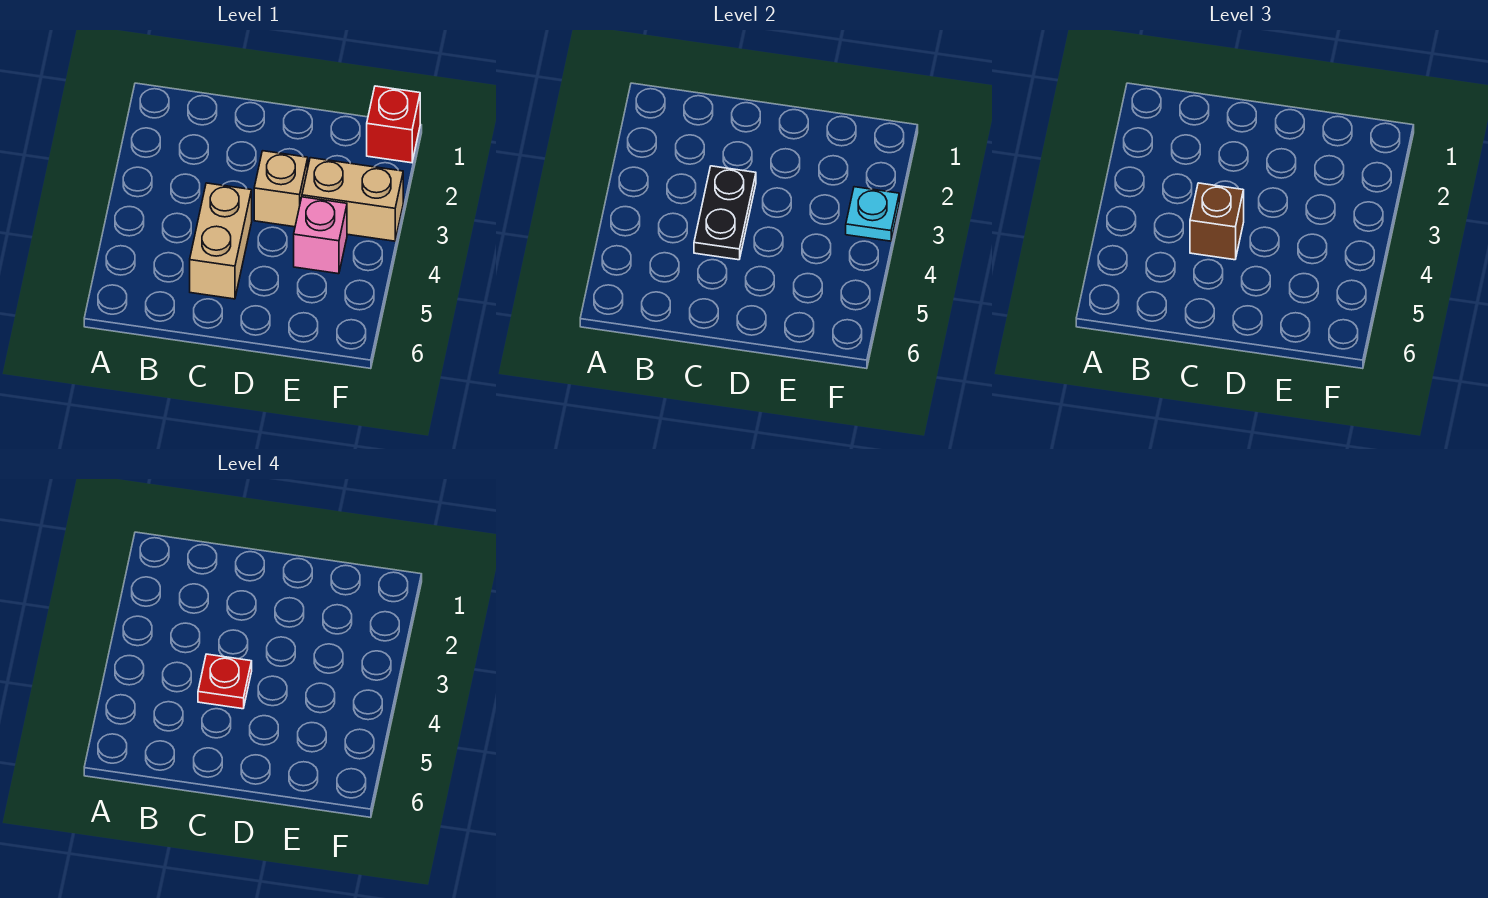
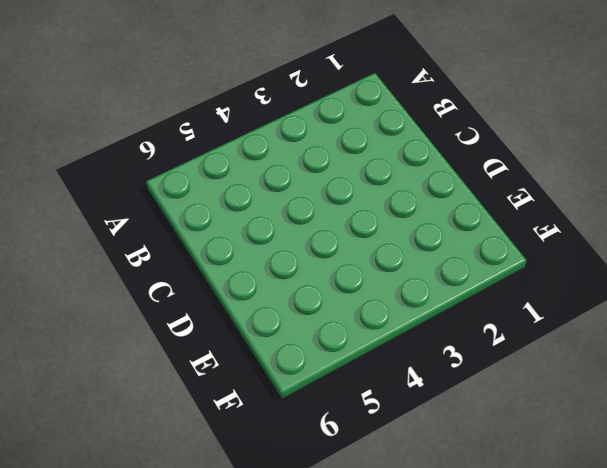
none -> tan brick C4:C5 level 1
none -> tan brick D3 level 1

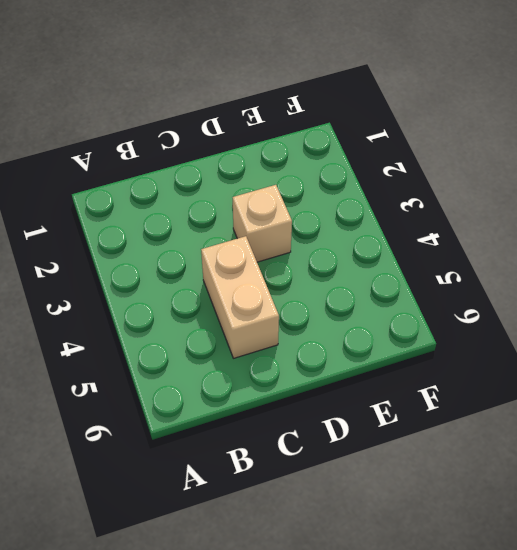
none -> tan brick E3:F3 level 1
none -> pink brick E4 level 1

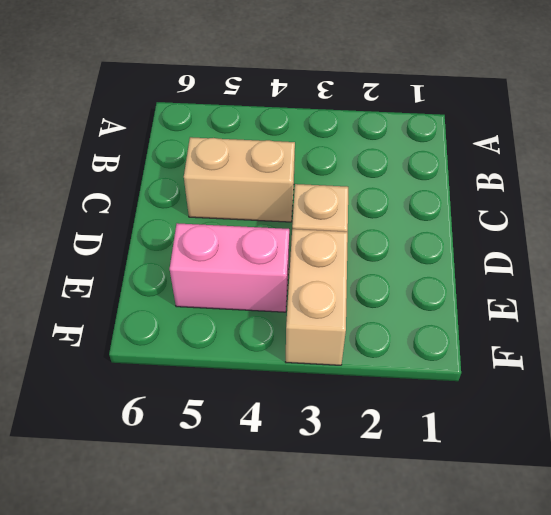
pink brick E4:E5 level 1 -> pink brick E4 level 1
none -> red brick F1 level 1
none -> black plate C3:C4 level 2

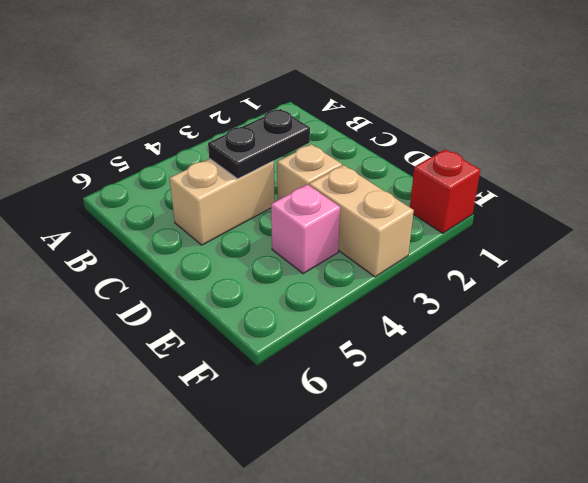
none -> cyan plate F3 level 2
none -> brown brick C4 level 3

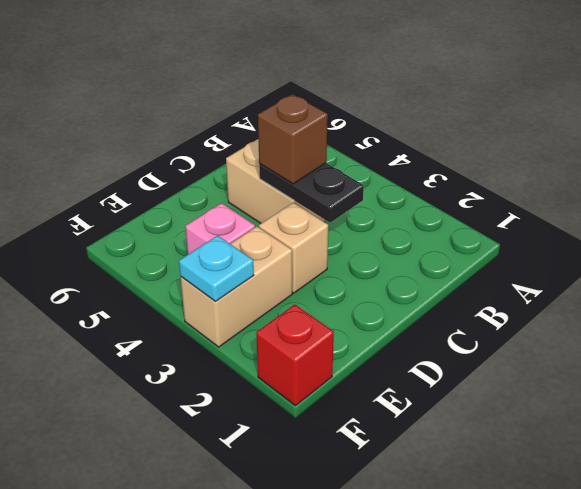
none -> red plate C4 level 4

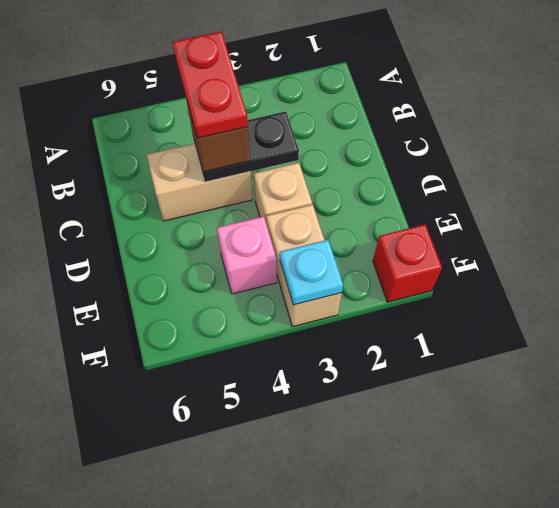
red plate B4:C4 level 4 -> red plate C4 level 4

